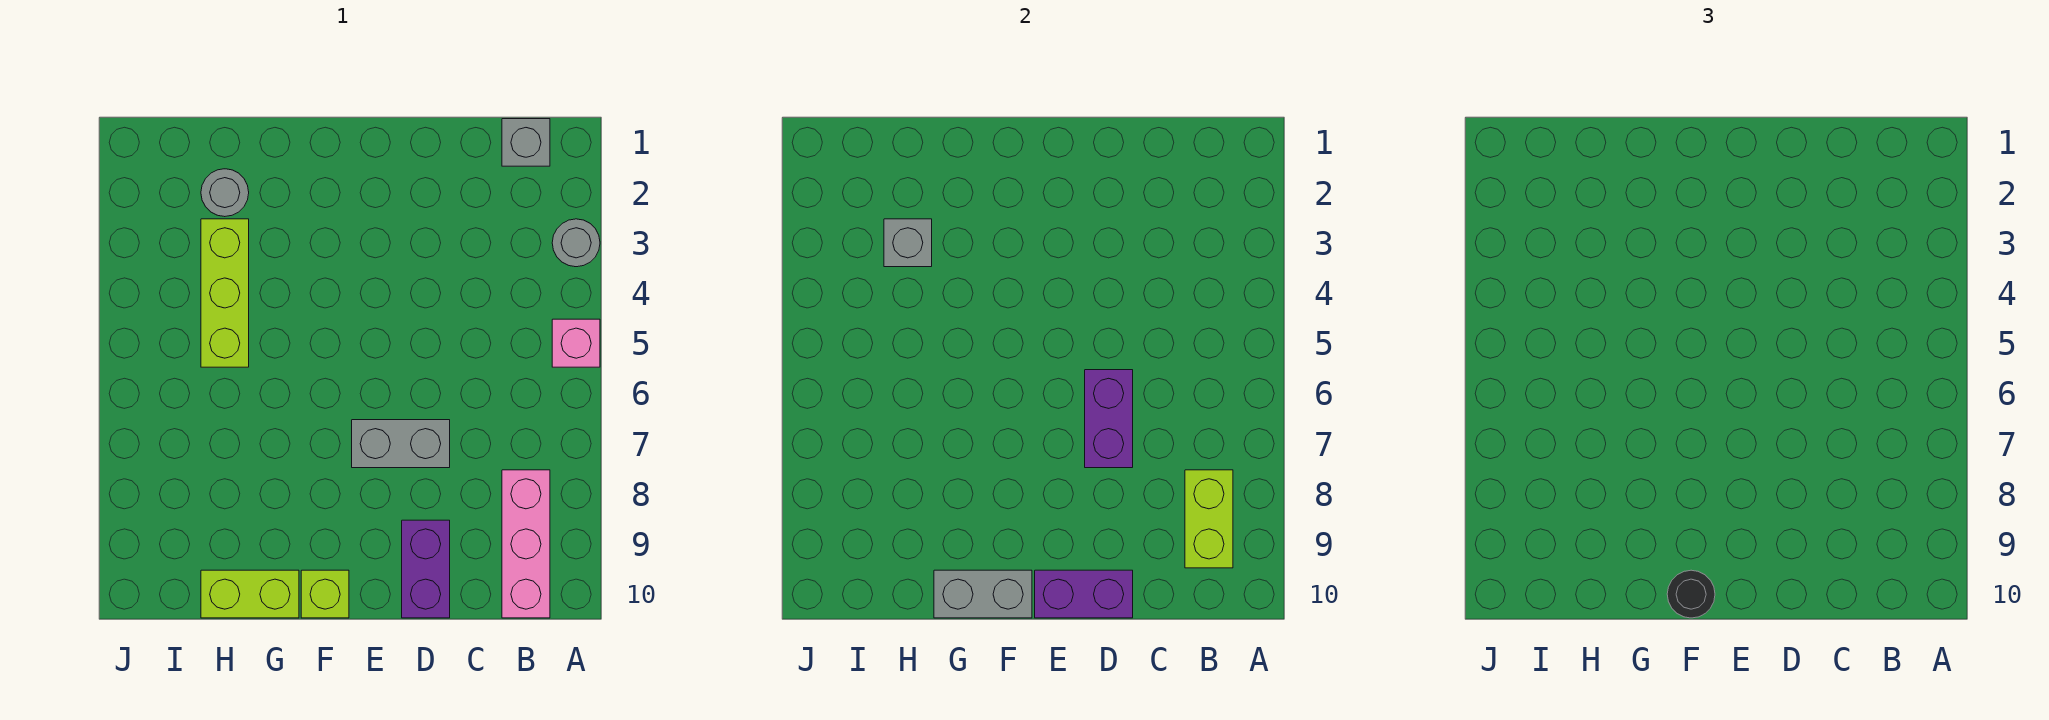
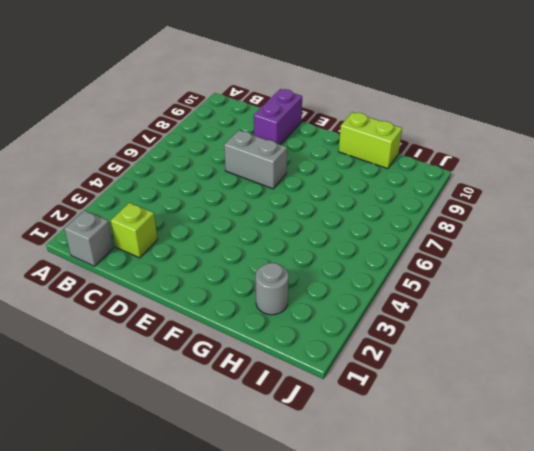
lime brick C2 level 1 -> lime brick F10 level 1
none -> grey round brick A3 level 1
none -> pink brick A5 level 1
none -> pink brick B8:B10 level 1

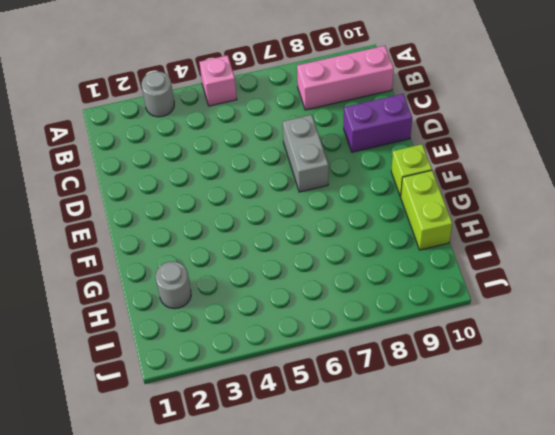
none -> grey brick B1 level 1
none -> lime brick H3:H5 level 1
none -> lime brick B8:B9 level 2

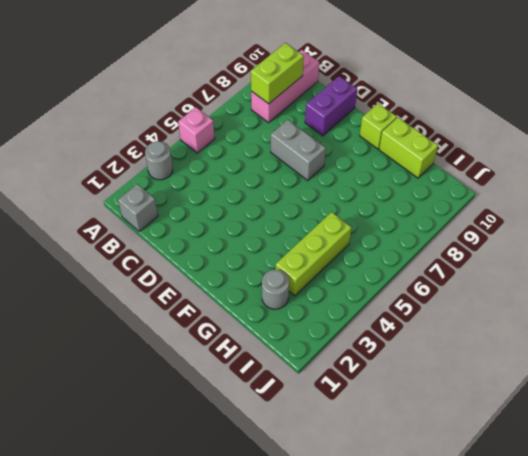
none -> purple brick D6:D7 level 2
none -> purple brick D10:E10 level 2
none -> grey brick F10:G10 level 2

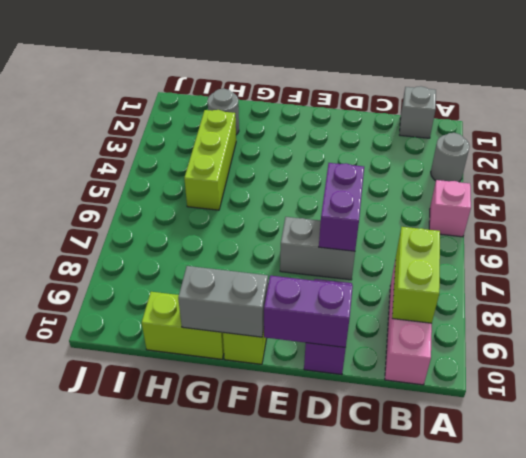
none -> grey brick H3 level 2
none -> black round brick F10 level 3

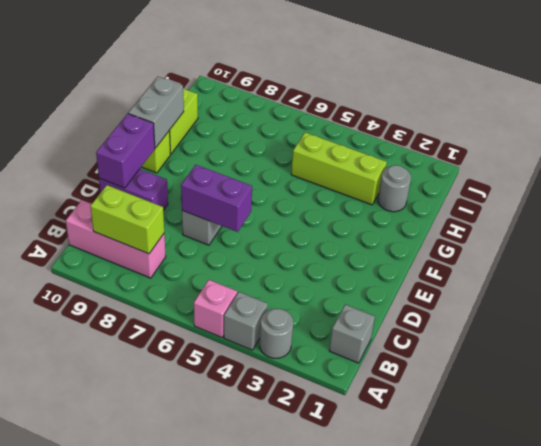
grey brick A4 level 1 -> grey brick H3 level 2
none -> black round brick F10 level 3

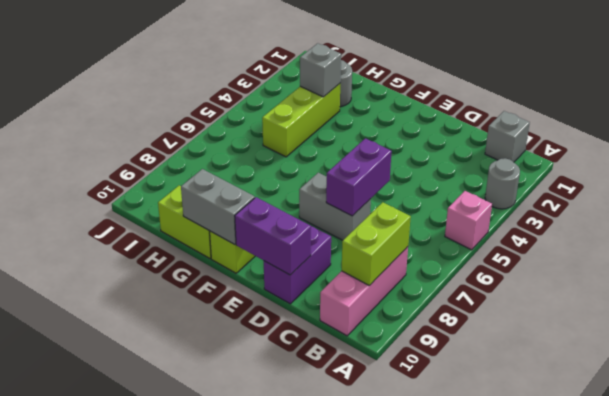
none -> black round brick F10 level 3

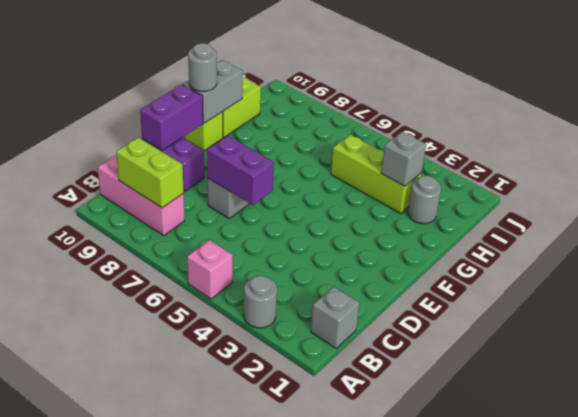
grey round brick F10 level 3 -> black round brick F10 level 3

